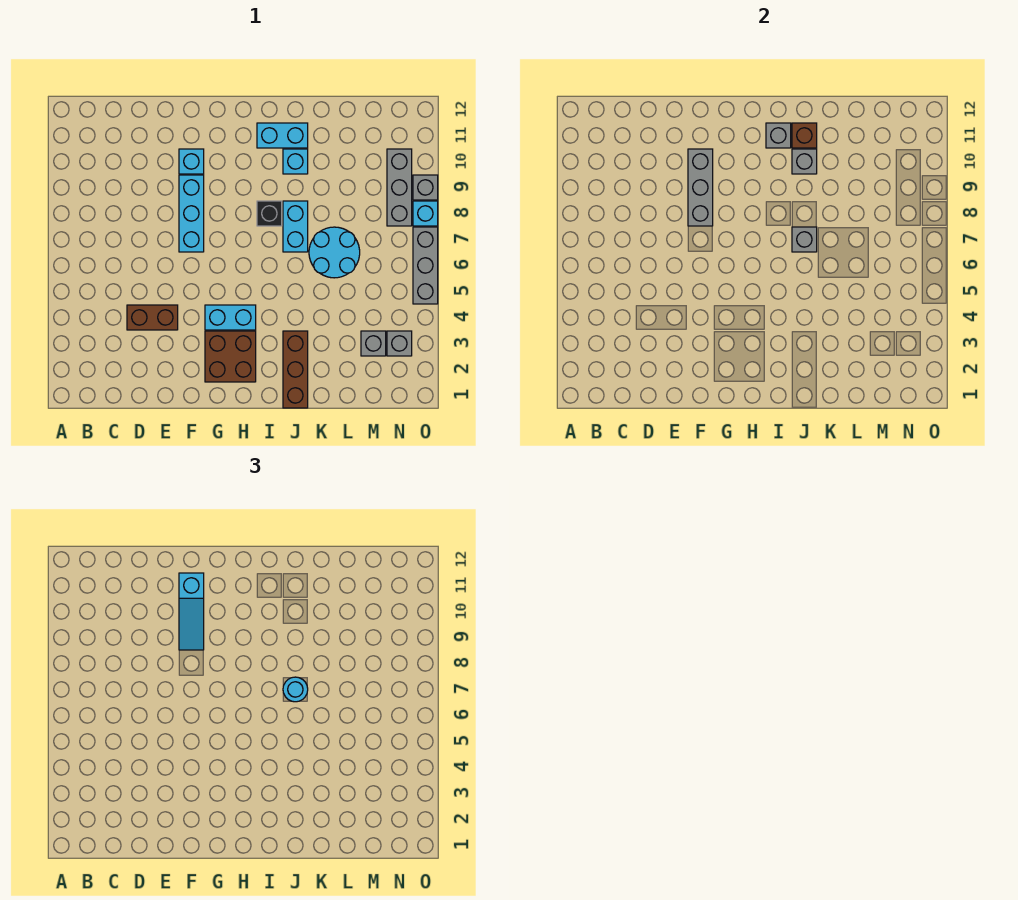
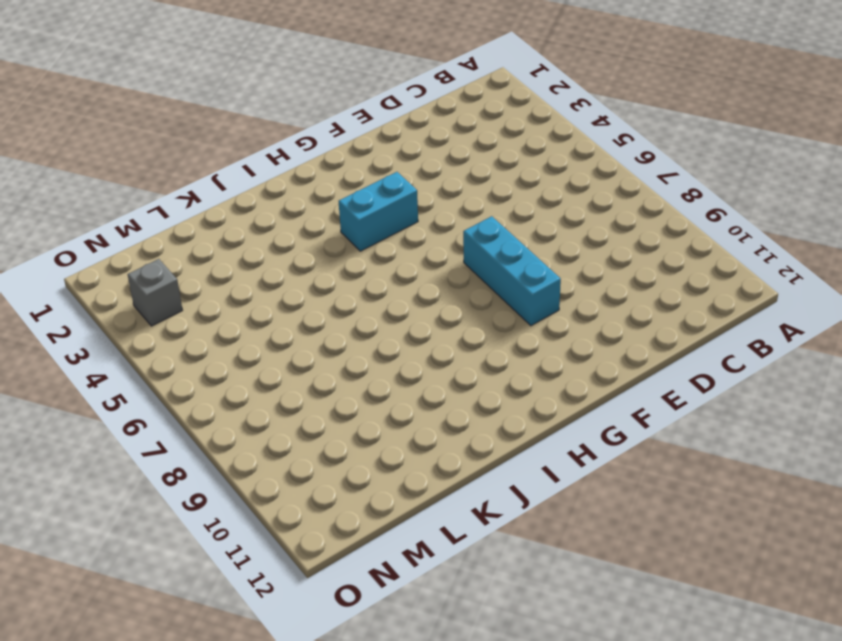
none -> brown brick D4:E4 level 1
none -> cyan brick F10 level 1
none -> brown brick G2:H3 level 1

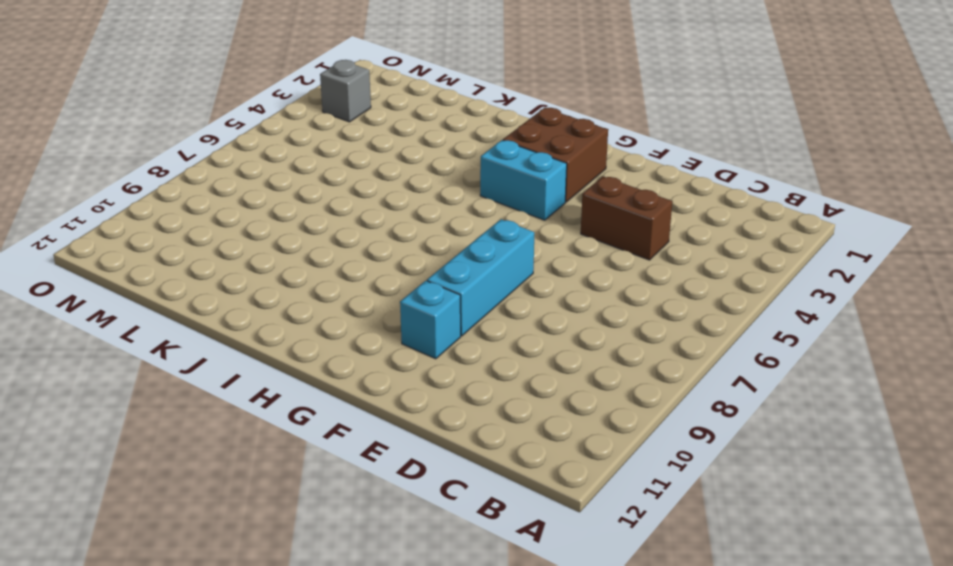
none -> black brick I8 level 1
none -> cyan brick I11:J11 level 1
none -> brown brick J1:J3 level 1

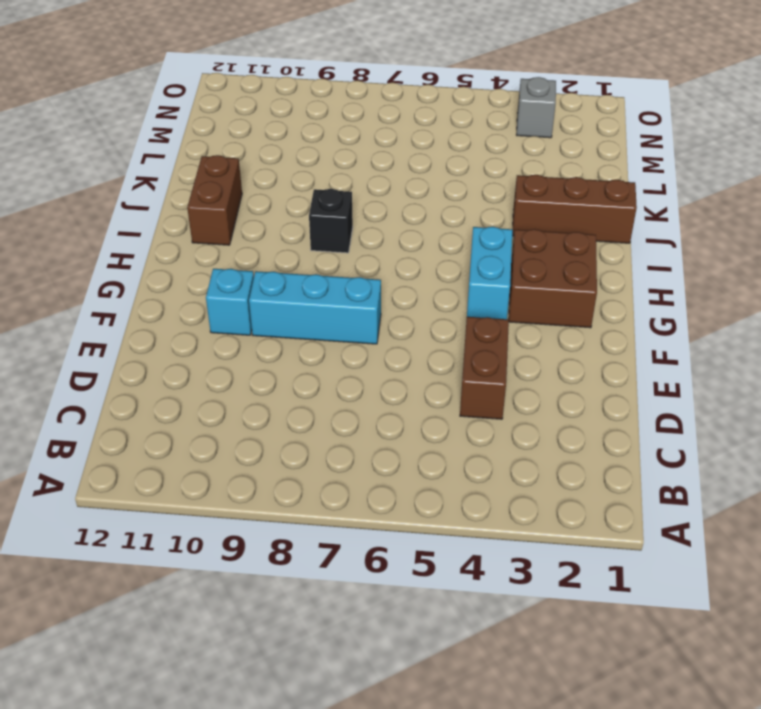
brown brick I11:J11 level 1 -> cyan brick I11:J11 level 1
none -> cyan brick J7:J8 level 1
none -> cyan brick J10 level 1
none -> cyan round brick K6:L7 level 1

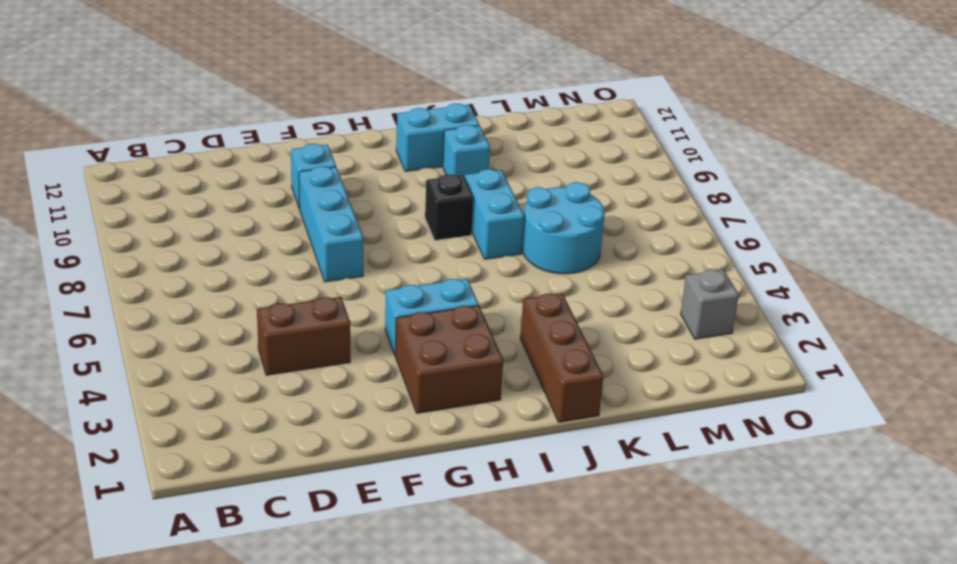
none -> grey brick M3 level 1
none -> grey brick N8:N10 level 1
none -> grey brick O5:O7 level 1

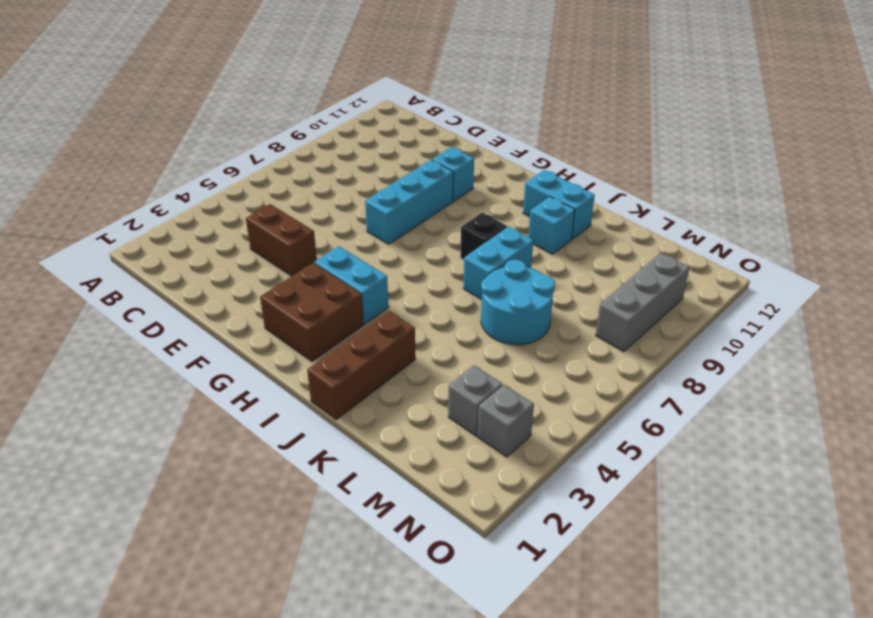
none -> grey brick O5:O7 level 1
none -> cyan brick O8 level 1
none -> grey brick O9 level 1

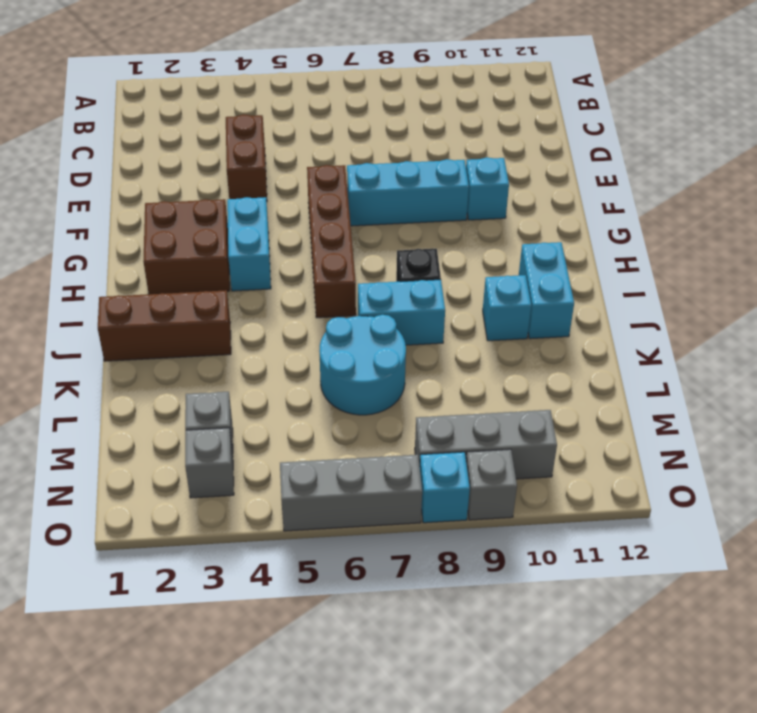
brown brick F6:I6 level 1 -> none
none -> grey brick F8:F10 level 2
none -> grey brick I11 level 2
none -> grey brick J7 level 2

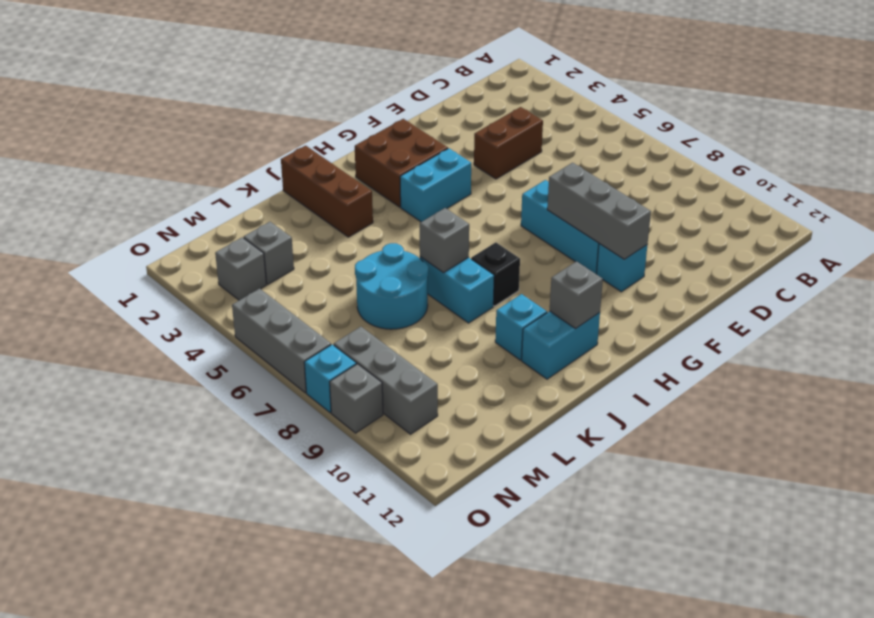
none -> grey brick J10 level 2
none -> brown brick J11 level 2
none -> cyan slope F9:F11 level 3 top 11

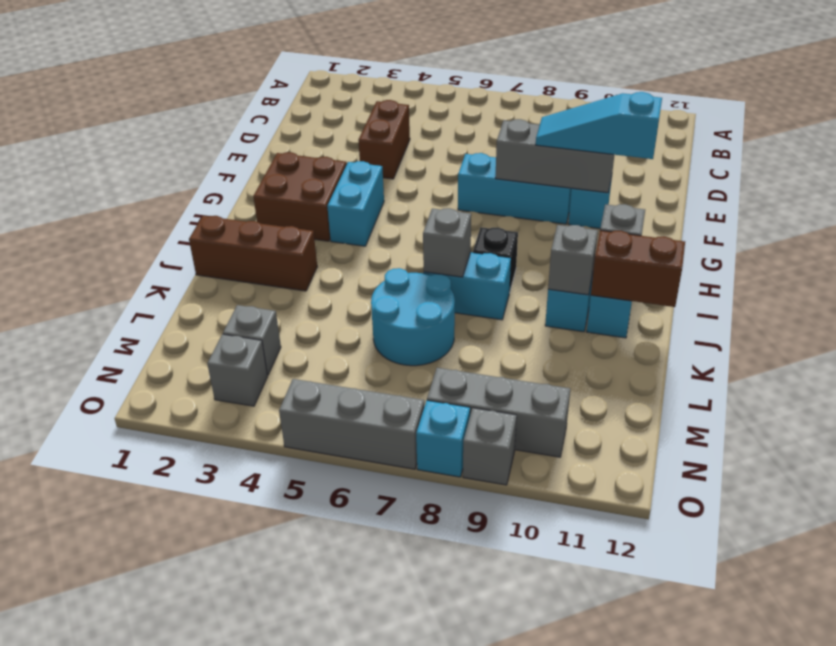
brown brick J11:J12 level 2 -> brown brick J11 level 2
none -> cyan round brick J7 level 3

